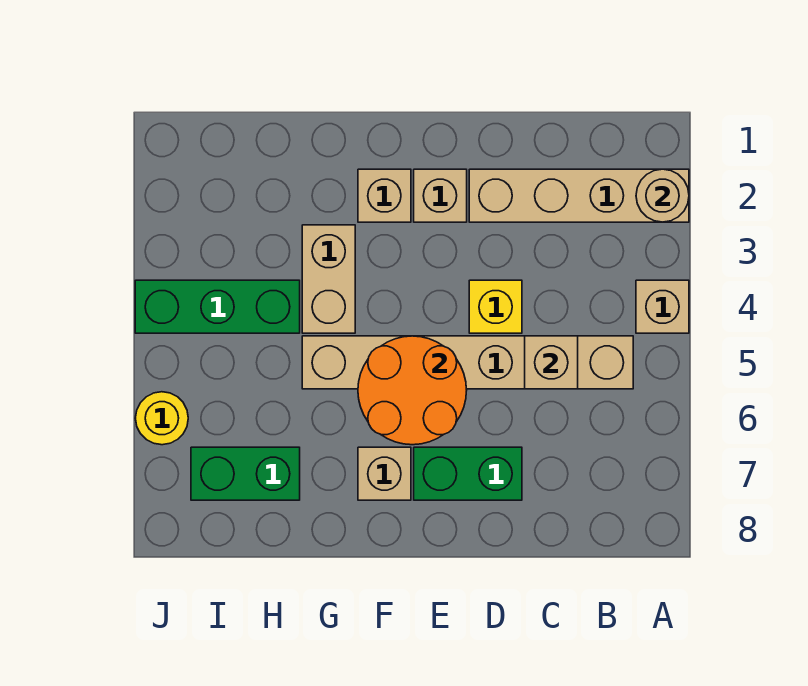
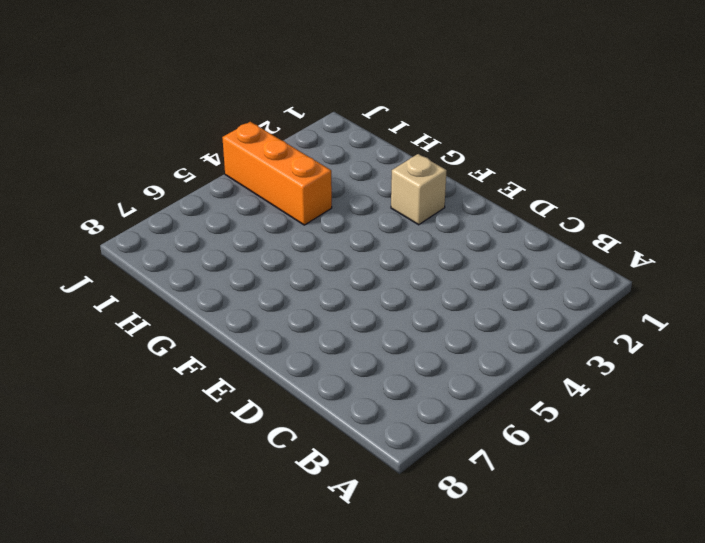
orange brick H4:J4 level 1 -> green brick H4:J4 level 1
none -> tan brick A2:D2 level 1
none -> tan brick A4 level 1
none -> tan brick B5:G5 level 1

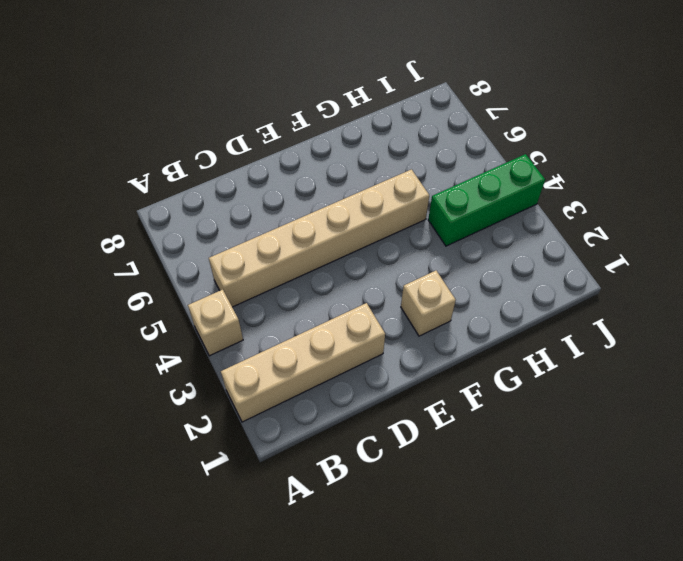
none -> yellow brick D4 level 1
none -> green brick D7:E7 level 1
none -> tan brick E2 level 1

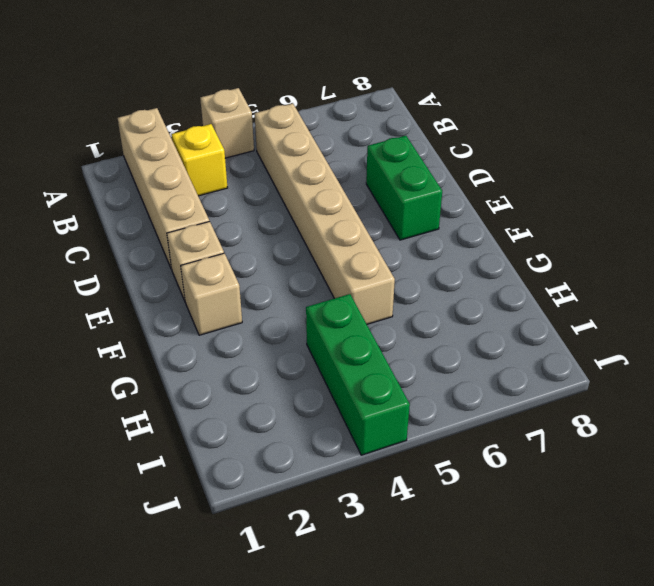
yellow brick B3 level 1 -> yellow brick D4 level 1
none -> tan brick F7 level 1
none -> tan brick G3:G4 level 1
none -> green brick H7:I7 level 1

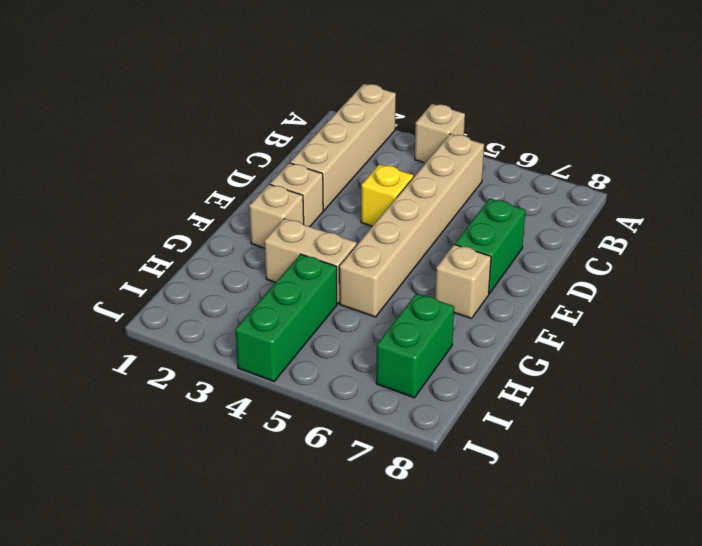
none -> yellow round brick J6 level 1
none -> tan round brick A2 level 2
none -> tan brick C5 level 2

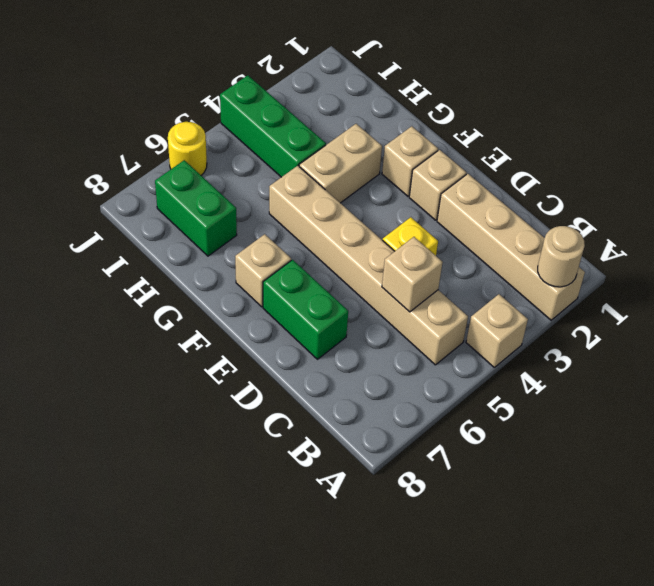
none -> orange round brick E5:F6 level 2

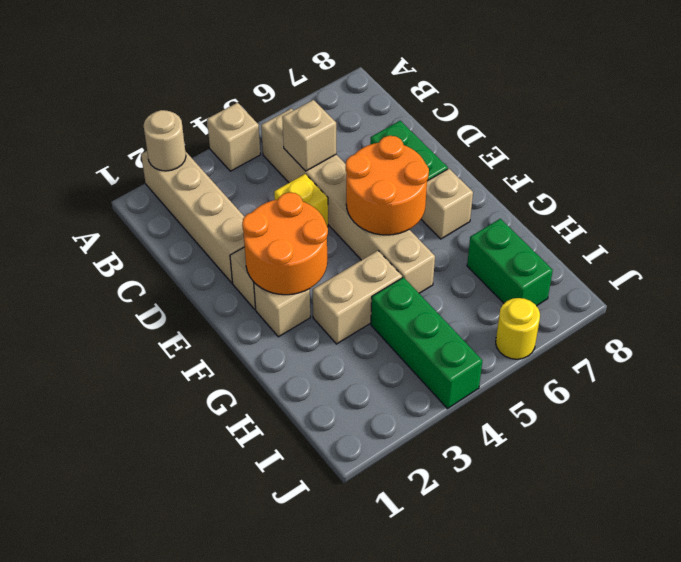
orange round brick E2:F3 level 2 -> none

